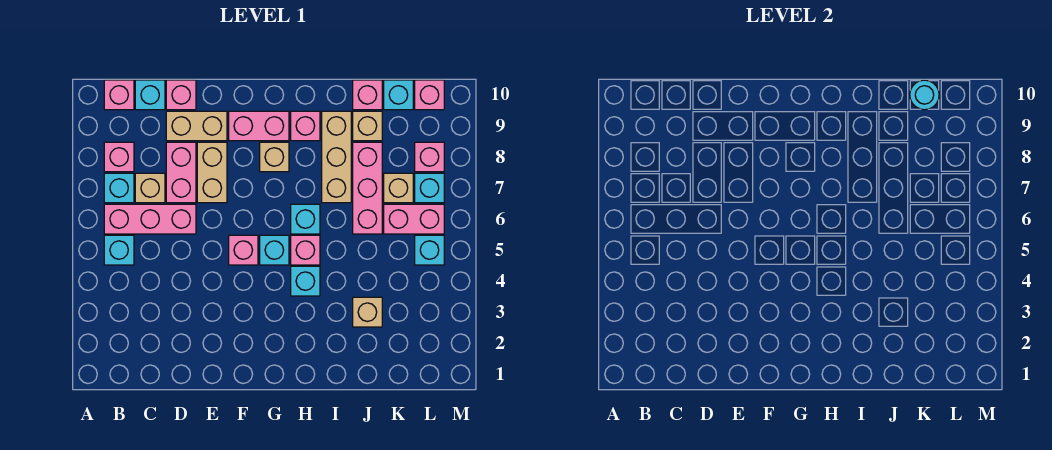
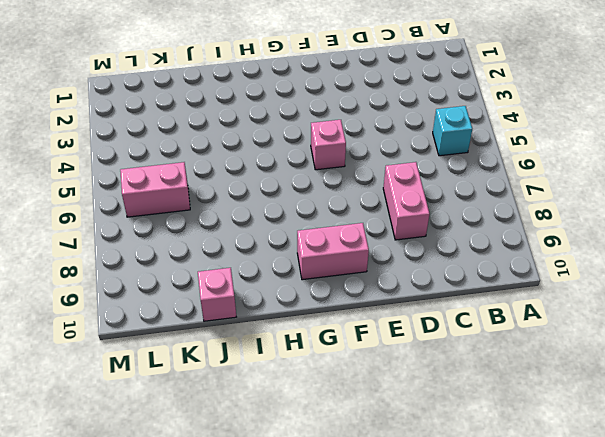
none -> pink brick B6:D6 level 1
none -> cyan brick B7 level 1
none -> pink brick B8 level 1
none -> pink brick B10 level 1

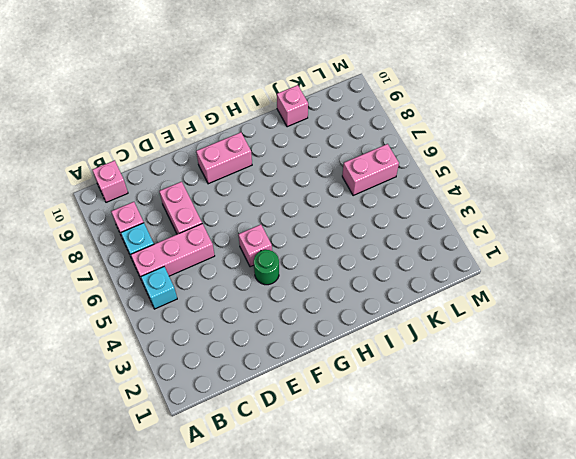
green round brick F4 level 1 -> none
none -> tan brick C7 level 1
none -> cyan brick C10 level 1
none -> tan brick D9:E9 level 1
none -> pink brick D10 level 1

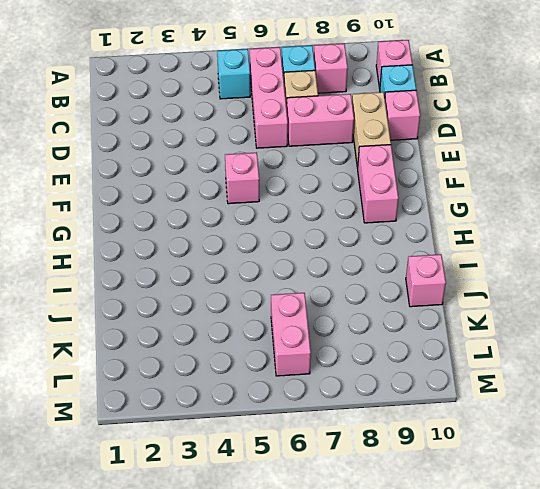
none -> tan brick E7:E8 level 1
none -> cyan brick G5 level 1
none -> tan brick G8 level 1
none -> cyan brick H4 level 1

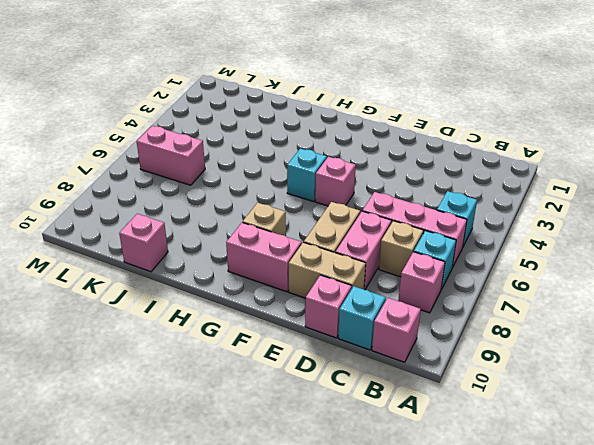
none -> cyan brick H4 level 1
none -> pink brick H5 level 1
none -> cyan brick H6 level 1
none -> pink brick H9 level 1

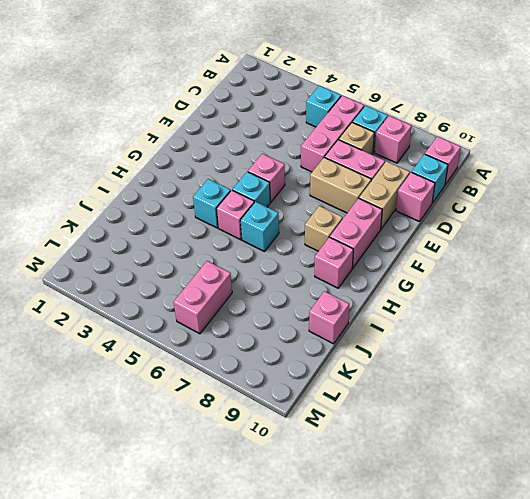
none -> tan brick I7:I9 level 1
none -> tan brick J3 level 1
none -> pink brick J6:J8 level 1
none -> tan brick J9 level 1

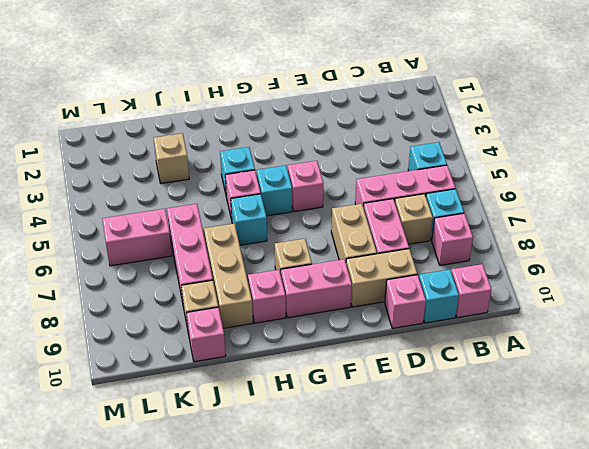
none -> tan brick K7 level 1
none -> cyan brick K10 level 1
none -> cyan brick L5 level 1
none -> cyan brick L7 level 1

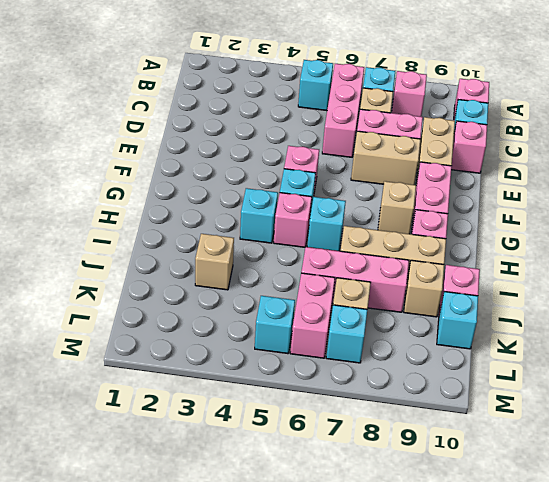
none -> pink brick L8 level 1
none -> pink brick L10 level 1
none -> cyan round brick K10 level 2

